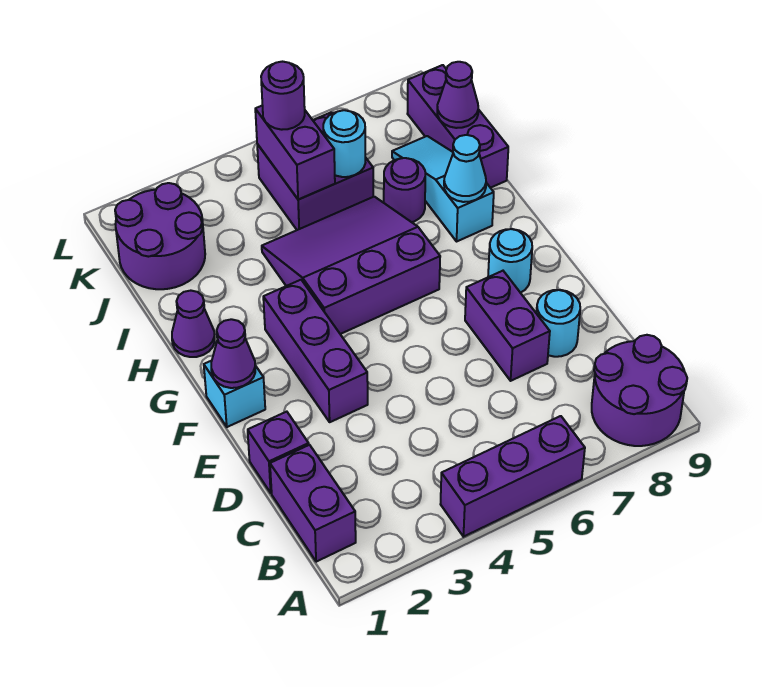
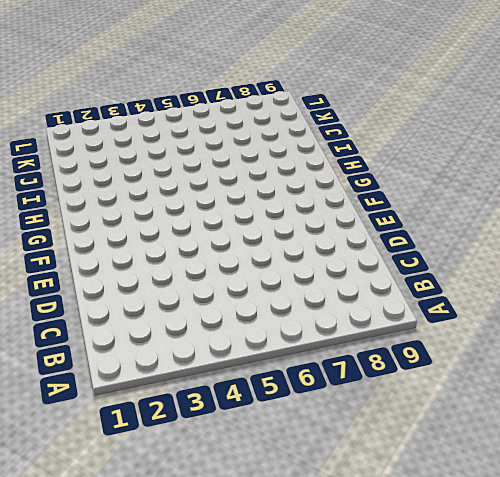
none -> purple brick A4:A6 level 1
none -> purple round brick A8:B9 level 1
none -> purple brick B1:C1 level 1

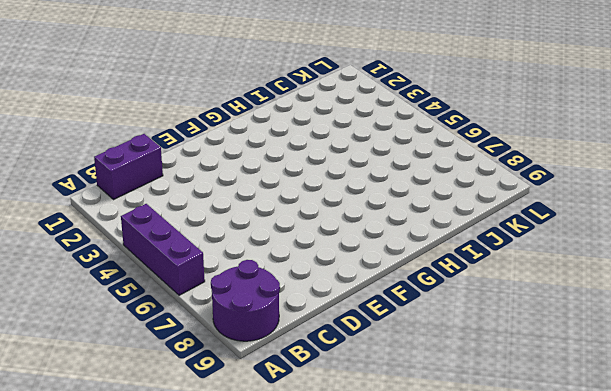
none -> purple brick D1 level 1
none -> purple brick D7:E7 level 1
none -> cyan round brick D8 level 1

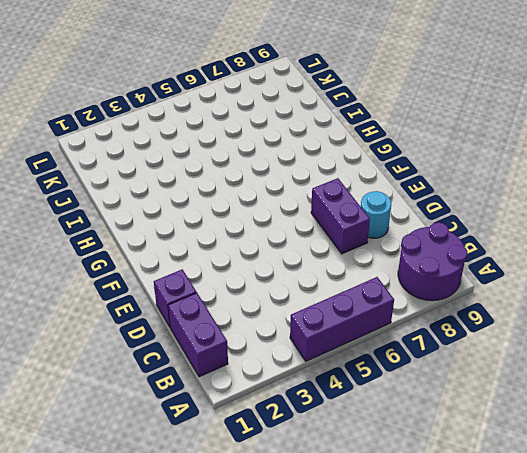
none -> purple brick E3:G3 level 1
none -> cyan brick F1 level 1
none -> cyan round brick F8 level 1

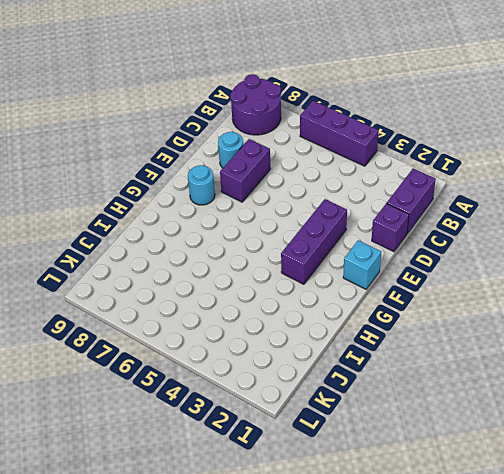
none -> purple slope G4:I6 level 1 top G
none -> purple cone H1 level 1
none -> cyan slope H8:J8 level 1 top H

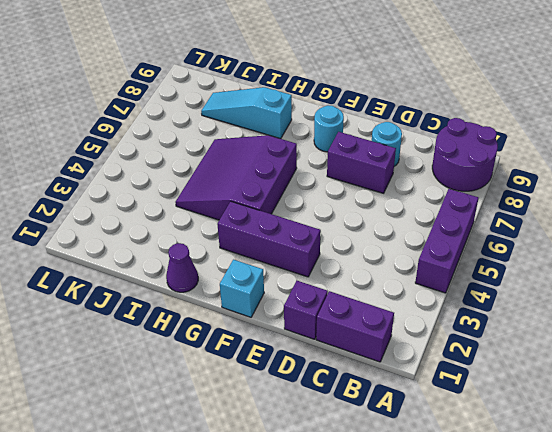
none -> purple round brick I7 level 1
none -> purple brick I9:K9 level 1
none -> purple round brick J1:K2 level 1

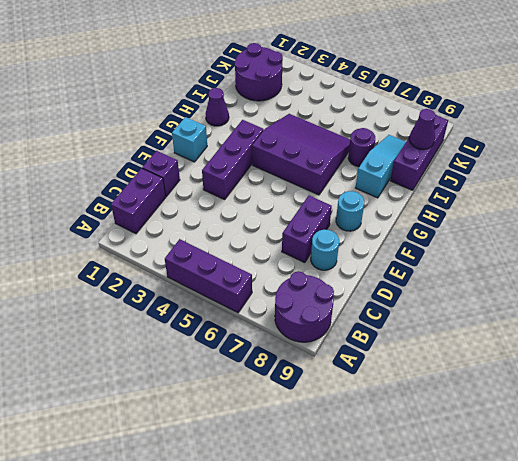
none -> purple brick J5:K6 level 1
none -> purple cone F1 level 2
none -> cyan cone H8 level 2

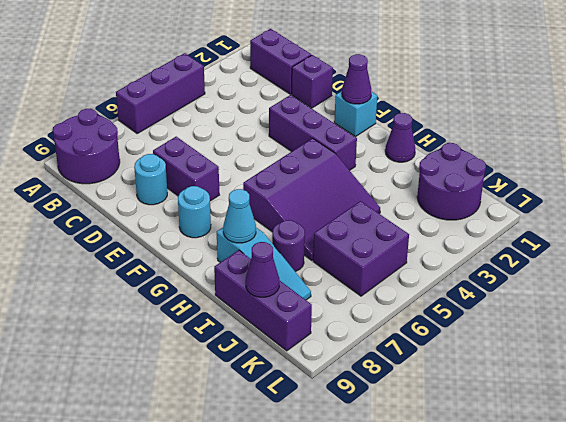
none -> purple brick J5:K5 level 2
none -> cyan round brick J6 level 2
none -> purple round brick K5 level 3

